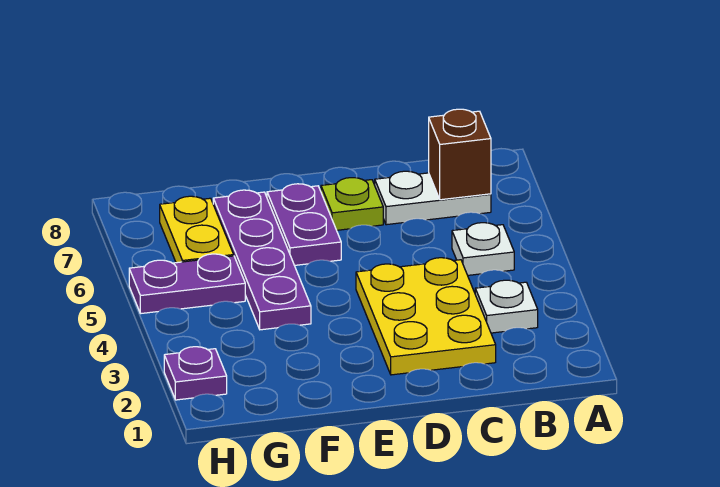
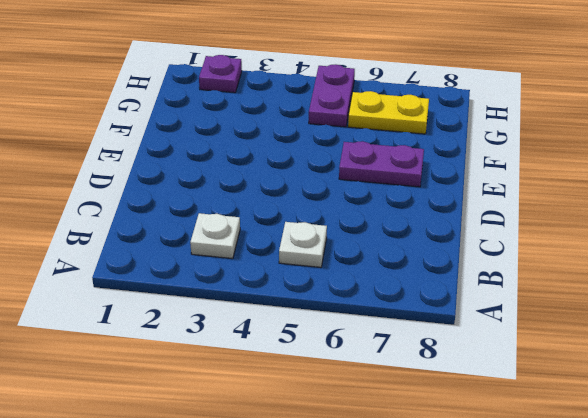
none -> white plate B7:C7 level 1
none -> yellow plate C2:D4 level 1

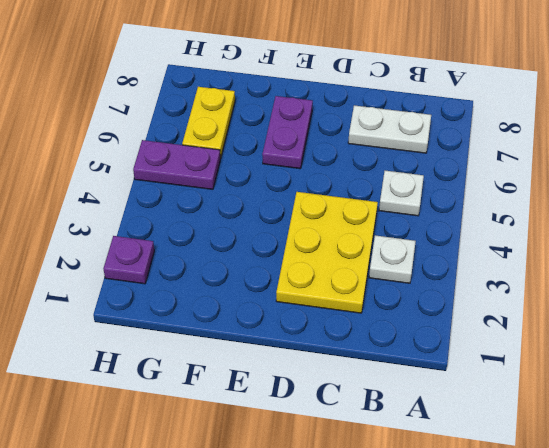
none -> lime plate D7 level 1
none -> purple plate F4:F7 level 1

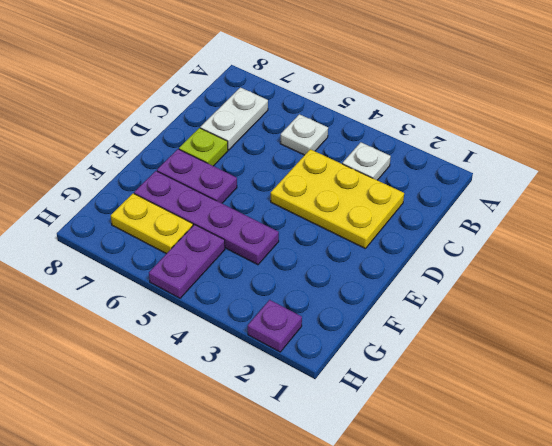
none -> brown brick B7 level 2

